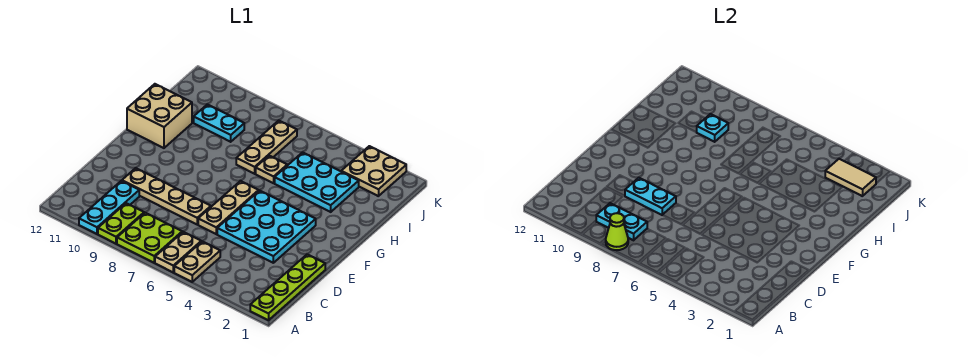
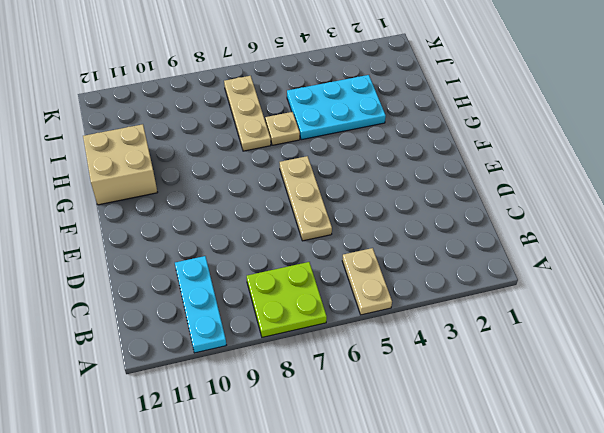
none -> lime plate A1:D1 level 1
none -> tan plate A6:B6 level 1
none -> lime plate A9:B9 level 1

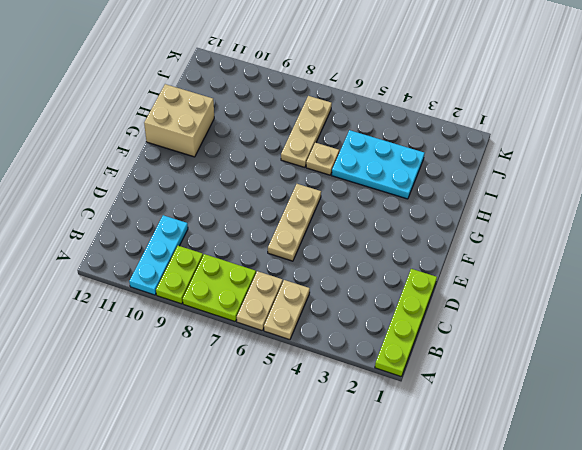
none -> cyan plate D3:F5 level 1
none -> tan plate D7:D10 level 1
none -> cyan plate I9:I10 level 1

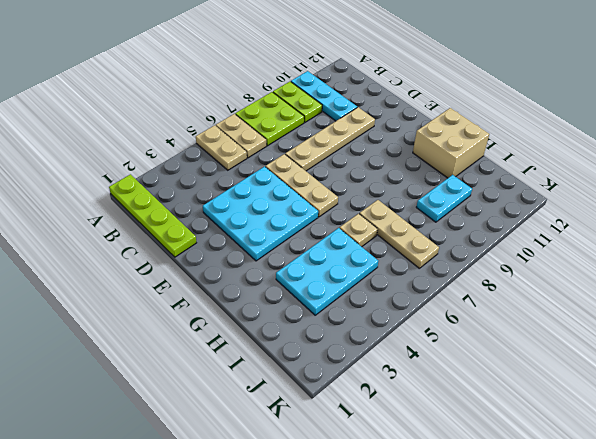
none -> tan plate J2:K3 level 1
none -> lime cone A8 level 2
none -> cyan plate B8:B9 level 2

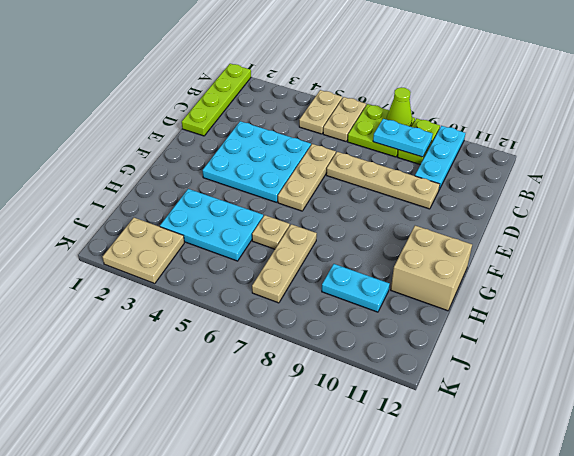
none -> cyan plate D8:D9 level 2
none -> cyan plate I9 level 2
none -> tan tile J2:J3 level 2

